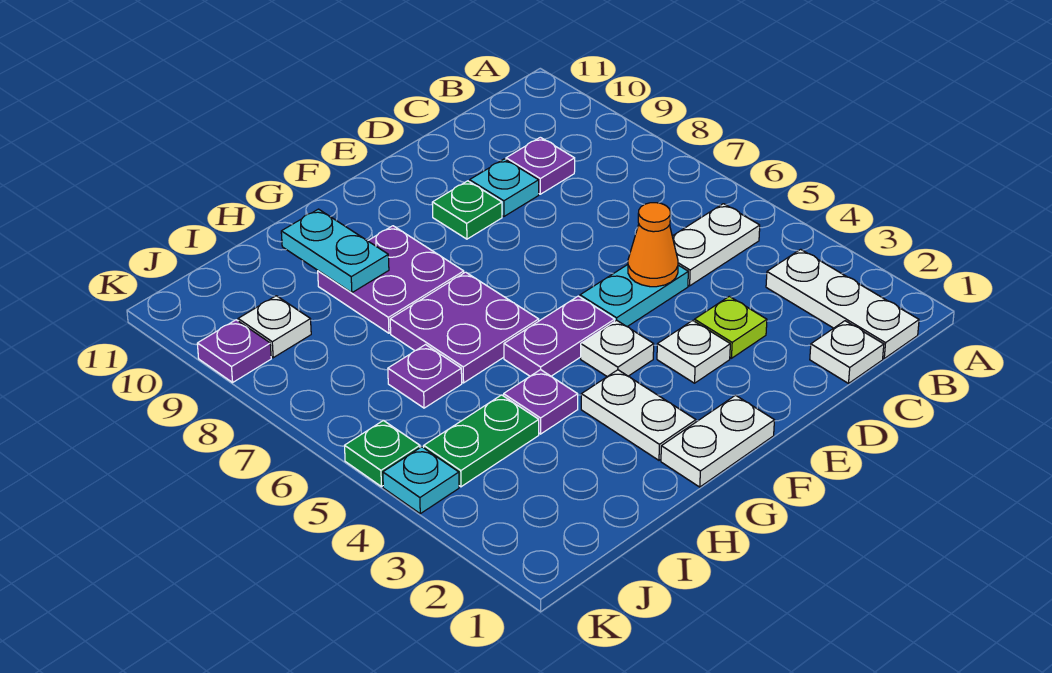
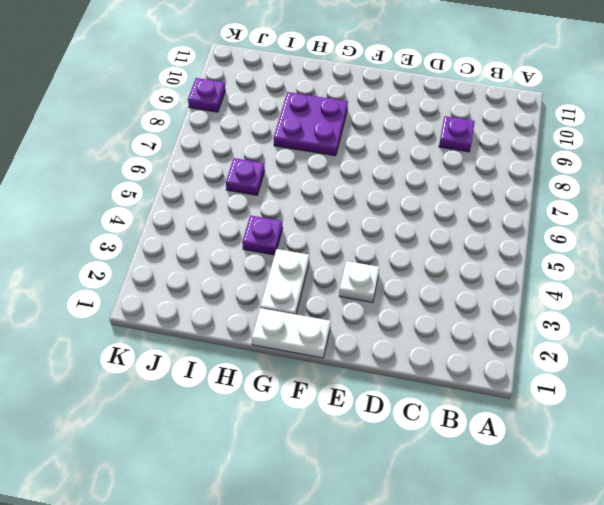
none -> white plate B1:B3 level 1
none -> white plate B5:C5 level 1
none -> white plate C1 level 1

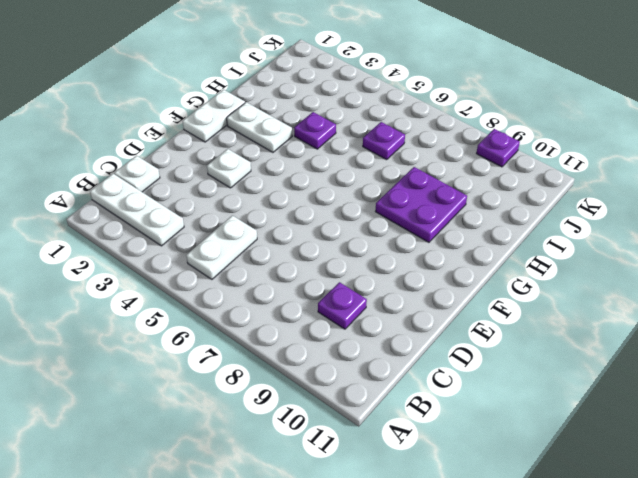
none -> lime plate D3 level 1
none -> cyan plate D5:E5 level 1
none -> cyan plate D9 level 1

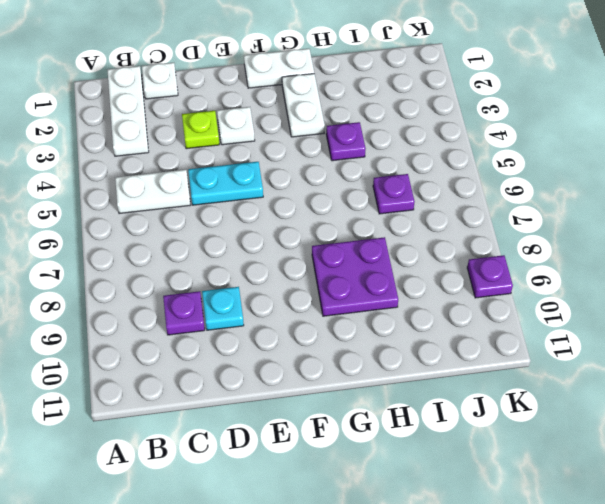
none -> green plate E9 level 1
none -> white plate F4 level 1
none -> purple plate F5:G5 level 1

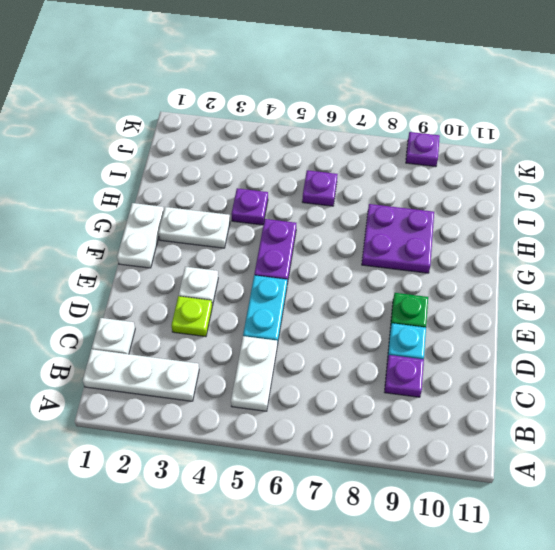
none -> white plate F4 level 1
none -> purple plate G6:H7 level 1
none -> green plate I4:J4 level 1

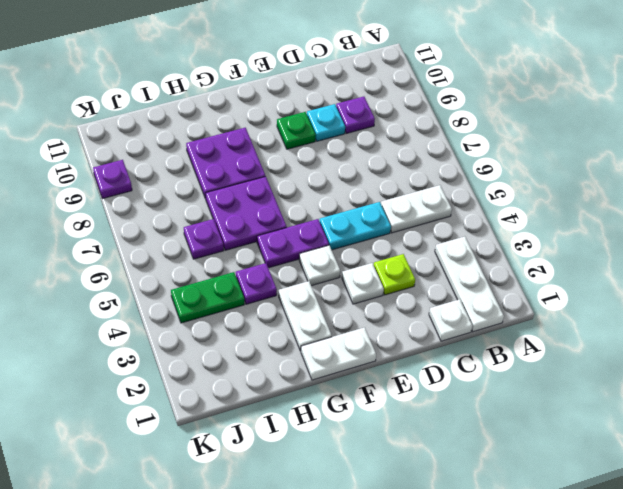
none -> white plate J9 level 1
none -> cyan plate K4 level 1
none -> green plate K5 level 1

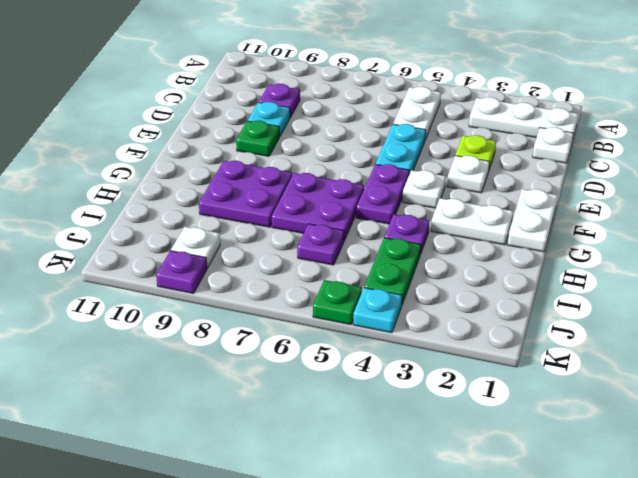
none -> orange cone D5 level 2
none -> cyan plate H9:H10 level 2

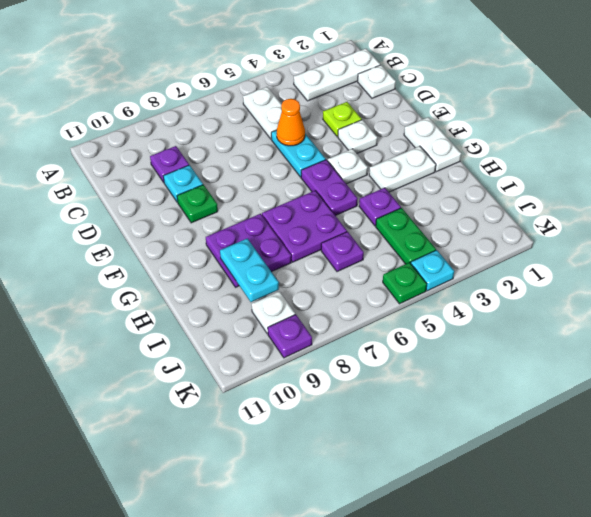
cyan plate H9:I9 level 2 -> cyan plate H9:H10 level 2

